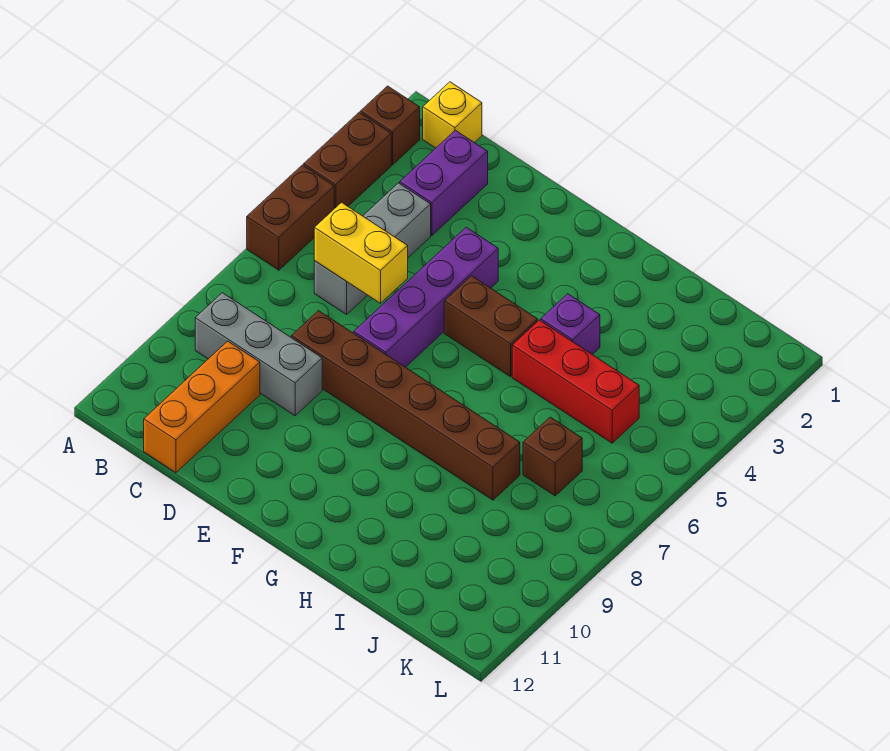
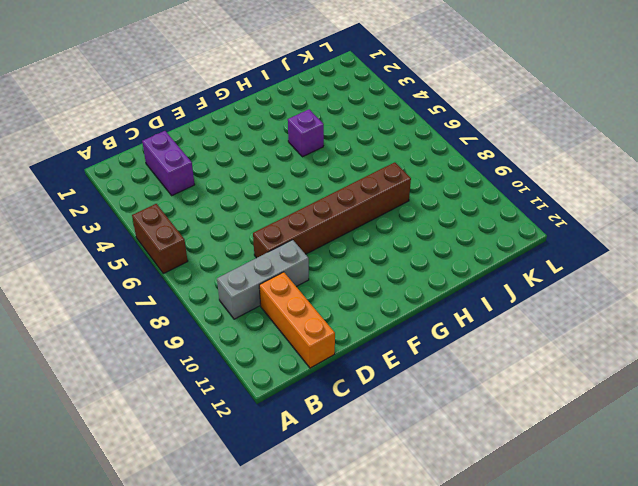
none -> brown brick A2 level 1
none -> brown brick A3:A4 level 1
none -> yellow brick B1 level 1

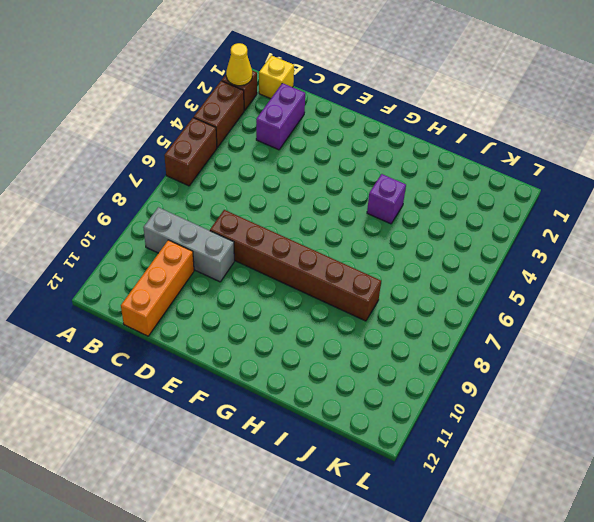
yellow cone A2 level 2 -> none
none -> grey brick C4:C6 level 1
none -> purple brick E4:E7 level 1
none -> brown brick F5:G5 level 1

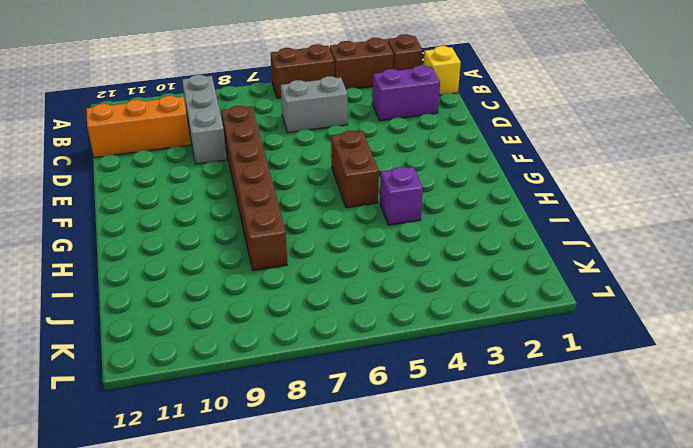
grey brick C5:C6 level 1 -> grey brick C4:C6 level 1
none -> purple brick E4:E7 level 1
none -> red brick H5:J5 level 1
none -> brown brick J7 level 1

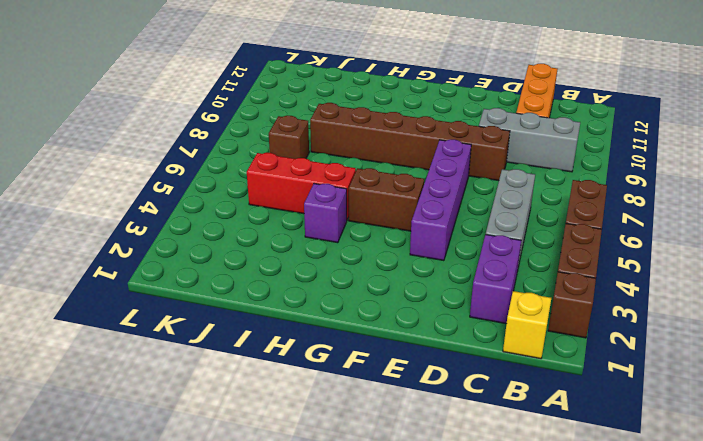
none -> yellow brick C6:D6 level 2

